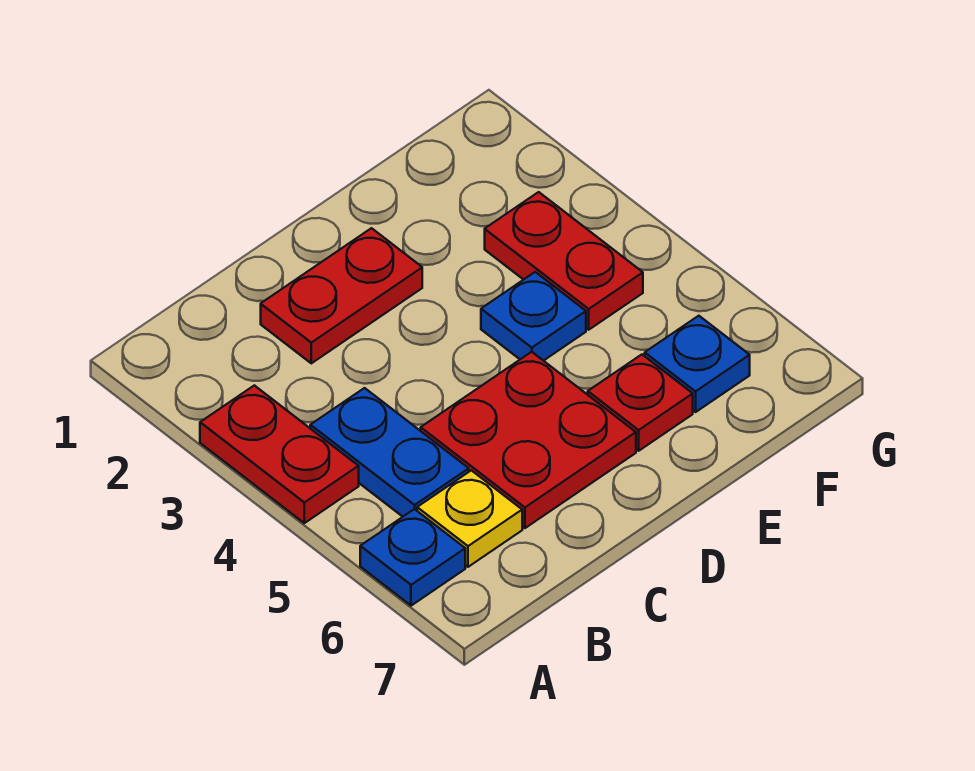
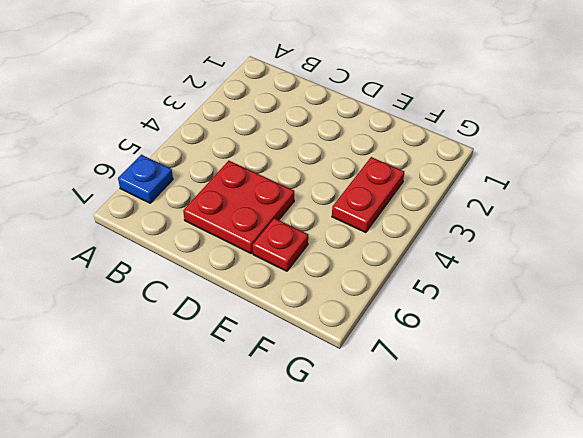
none -> red plate A3:A4 level 1
none -> blue plate B4:B5 level 1

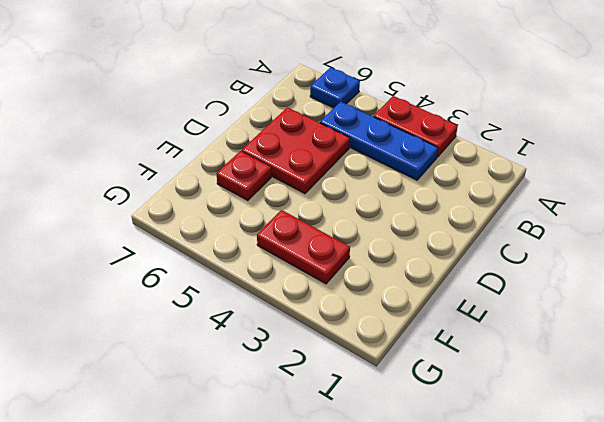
blue plate B3:B5 level 1 -> blue plate B4:B5 level 1
none -> yellow plate B6 level 1
none -> red plate C2:D2 level 1

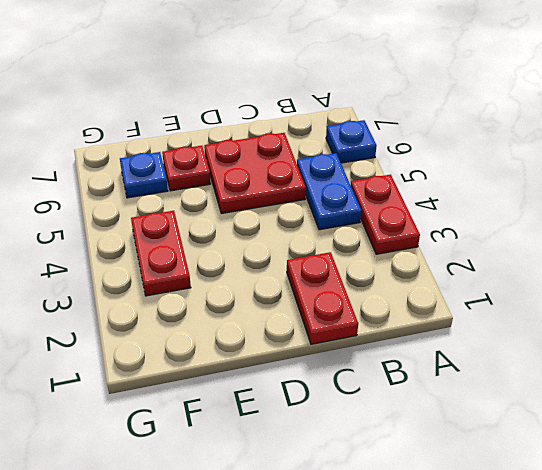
red plate C1:C2 level 1 -> red plate C2:D2 level 1
none -> yellow plate B6 level 1
none -> blue plate E4 level 1

